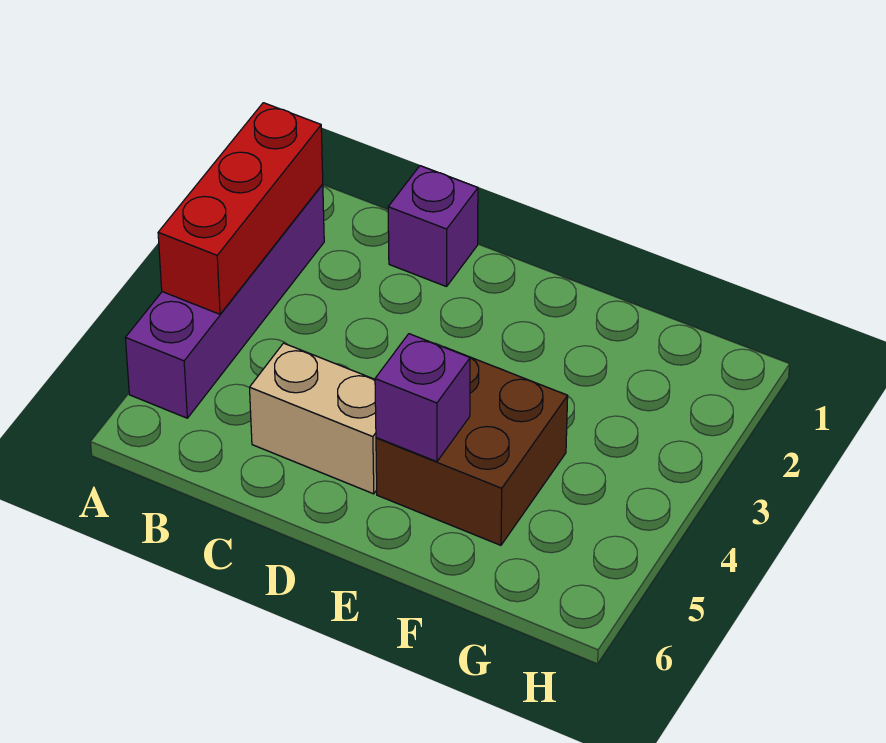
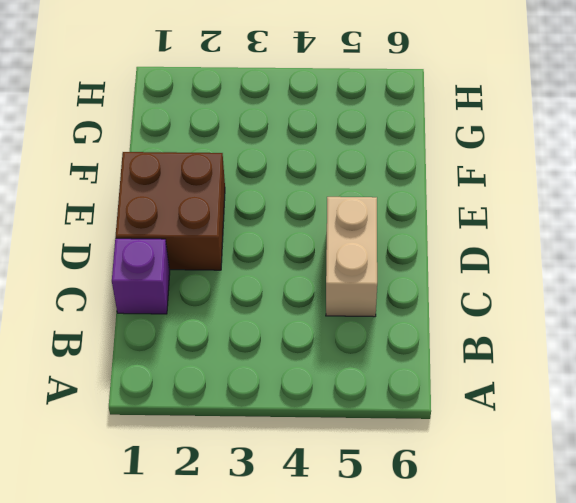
brown brick D1:E2 level 1 -> brown brick E4:F5 level 1
none -> purple brick A2:A5 level 1
none -> red brick A2:A4 level 2

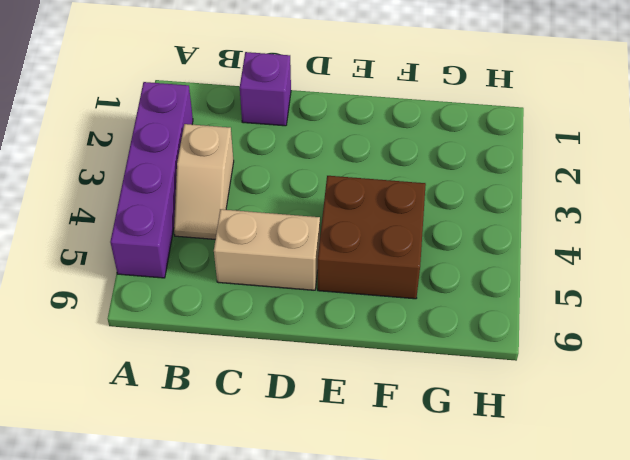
tan slope B3:B4 level 1 top 3 -> none
none -> red brick A2:A4 level 2
none -> purple brick E5 level 2

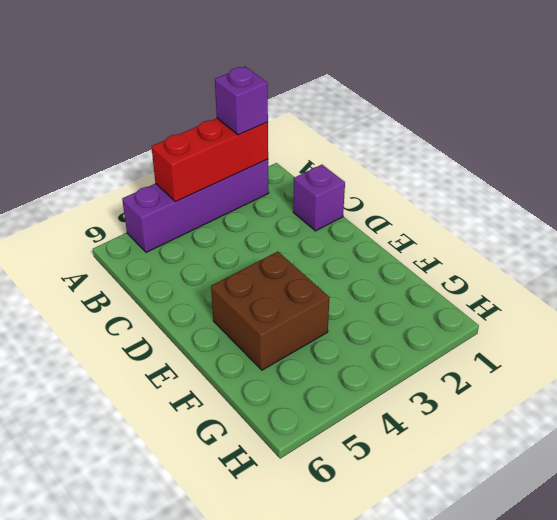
purple brick A2 level 3 -> purple brick E5 level 2
none -> tan brick C5:D5 level 1

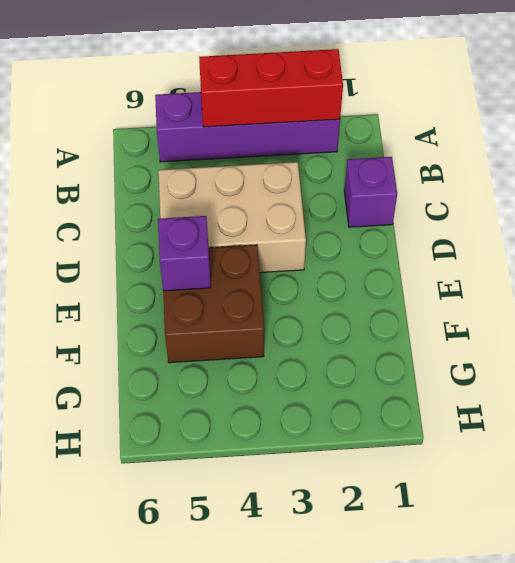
tan brick C3:D5 level 1 -> tan brick C5:D5 level 1

